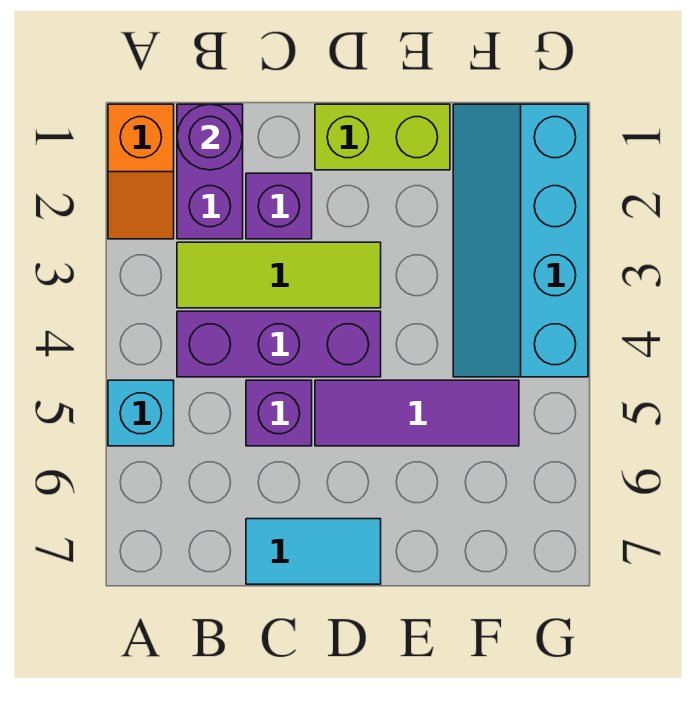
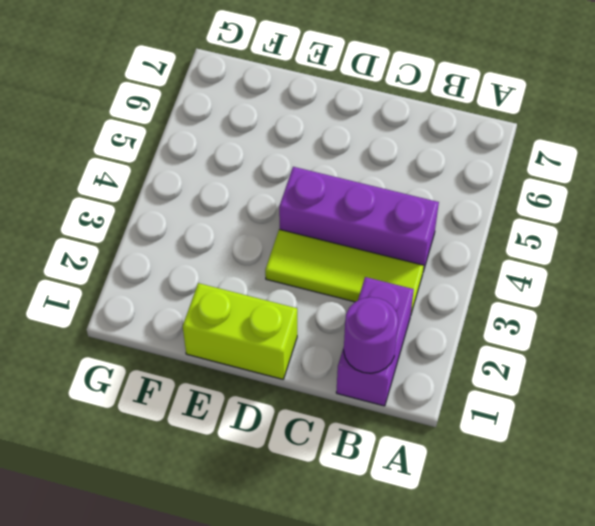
none -> orange slope A1:A2 level 1 top 1
none -> cyan brick A5 level 1
none -> purple brick C2 level 1

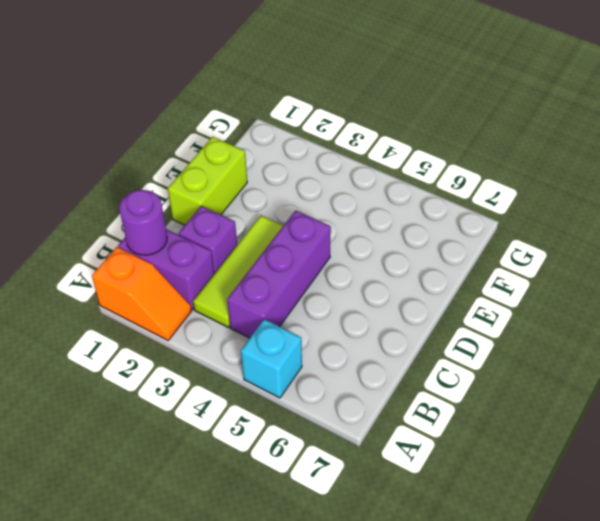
none -> purple brick C5 level 1
none -> cyan tile C7:D7 level 1
none -> purple tile D5:F5 level 1

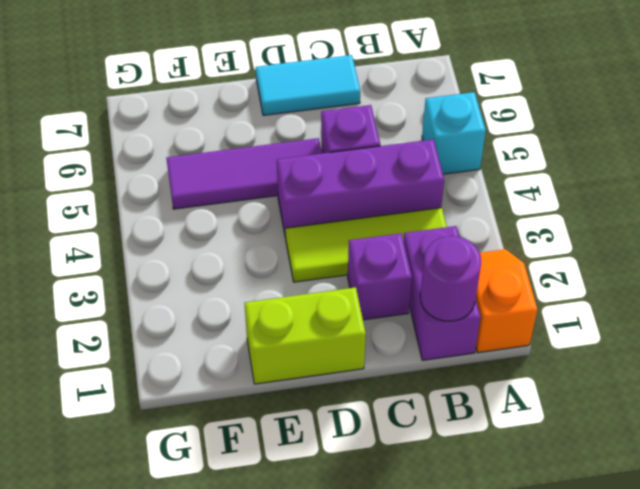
none -> cyan slope F1:G4 level 1 top G

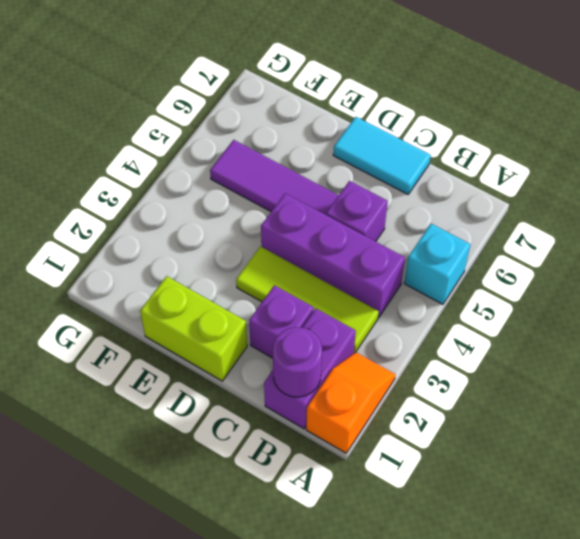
none -> cyan slope F1:G4 level 1 top G

